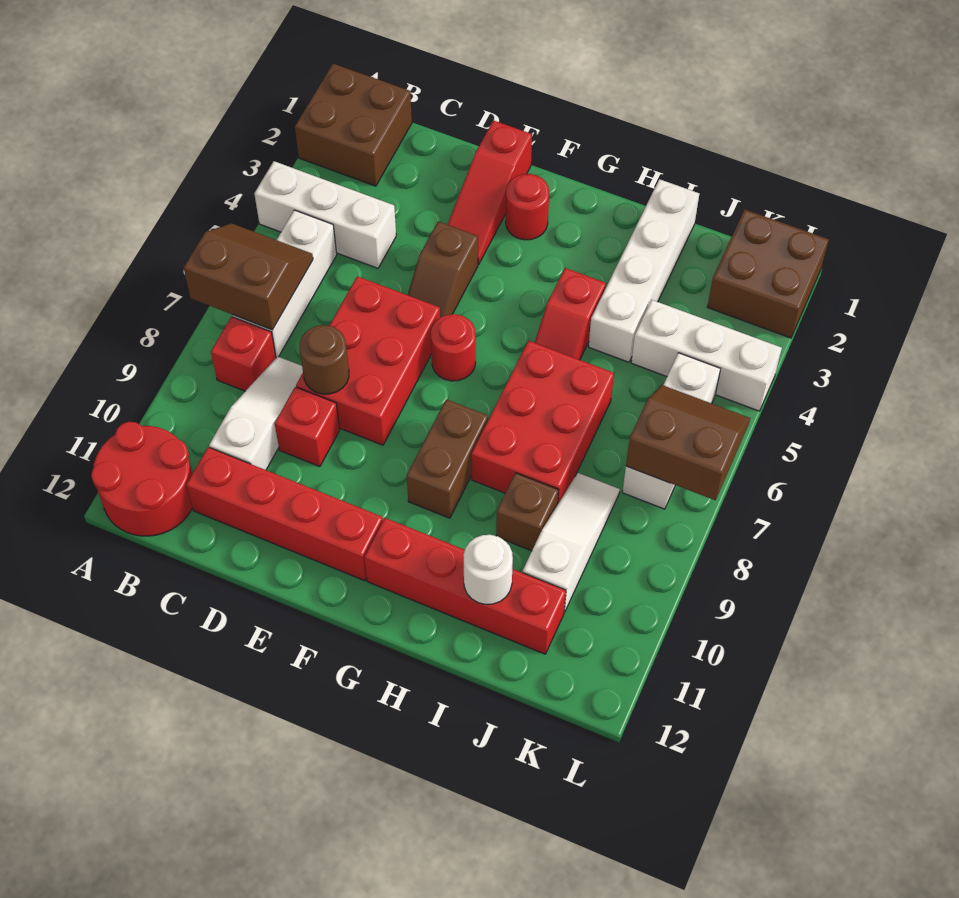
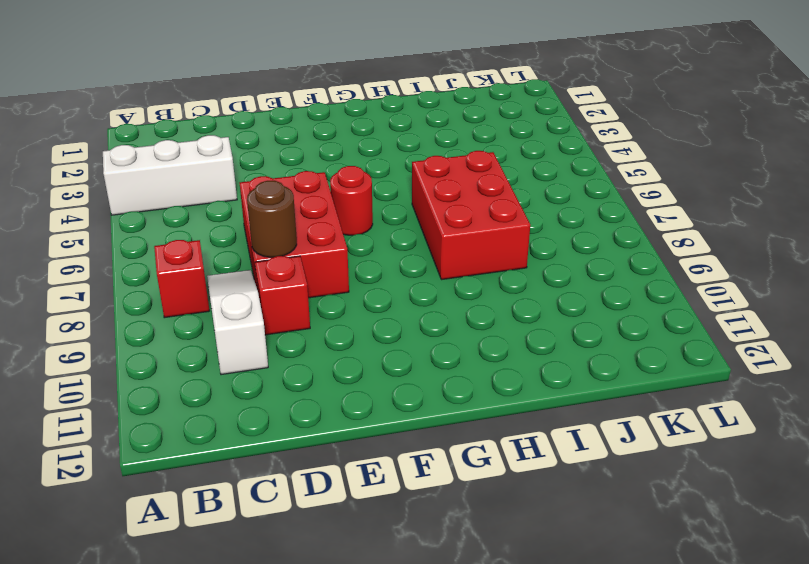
none -> brown brick A1:B2 level 1
none -> red round brick A11:B12 level 1
none -> white brick B5:B7 level 1

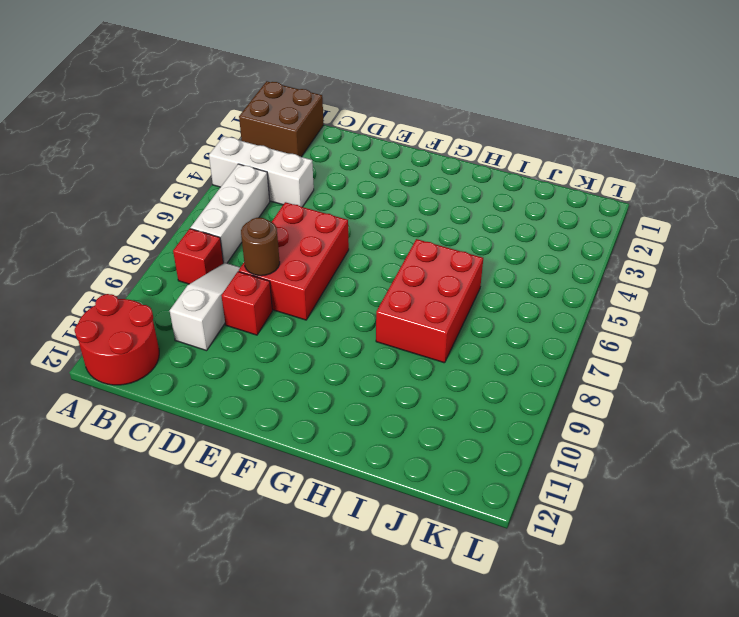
none -> red brick C11:F11 level 1
none -> red slope E1:E3 level 1 top 1
none -> brown slope E4:E5 level 1 top 4

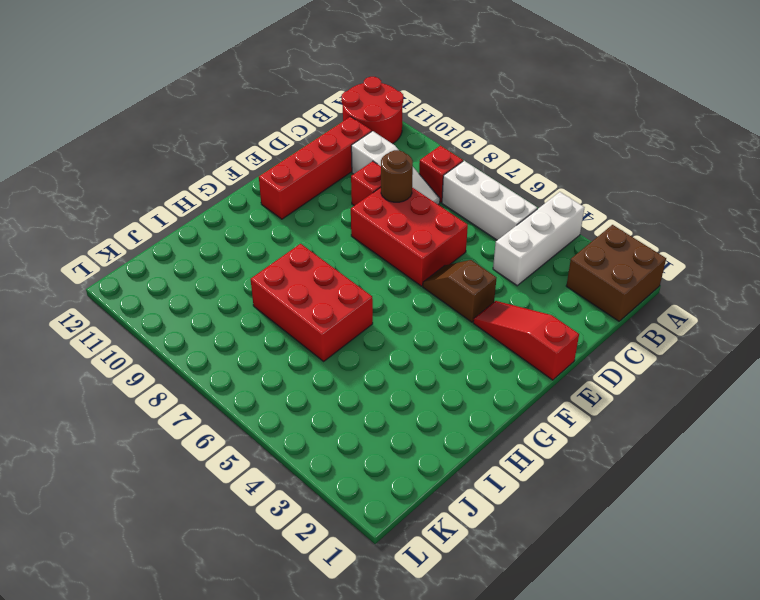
none -> red round brick F2 level 1
none -> red round brick F6 level 1
none -> brown brick G8:G9 level 1

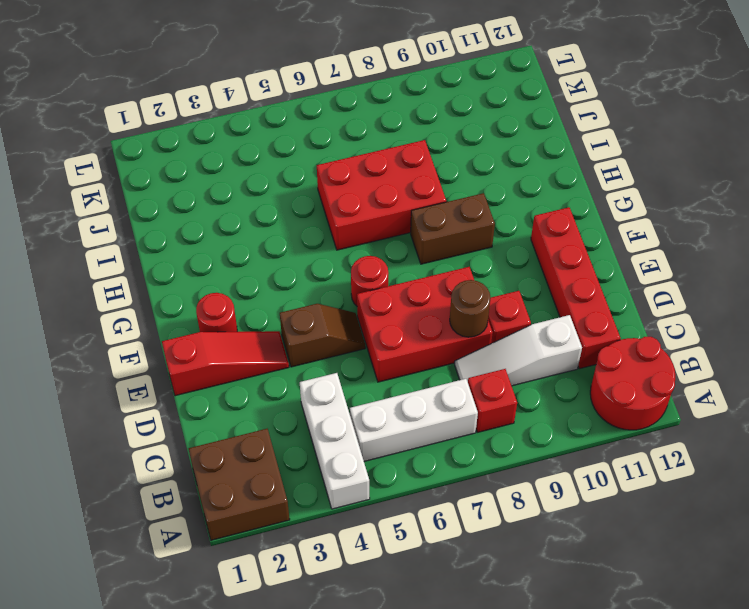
none -> red brick G11:J11 level 1
none -> red slope H4:H5 level 1 top 4
none -> white brick I1:I4 level 1

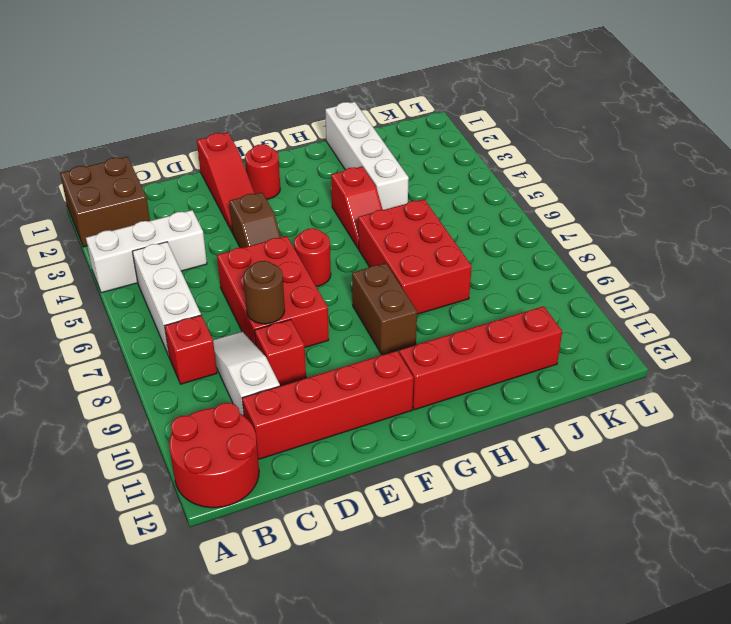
none -> brown brick I9 level 1
none -> white brick J4:L4 level 1
none -> white slope J8:J10 level 1 top 10

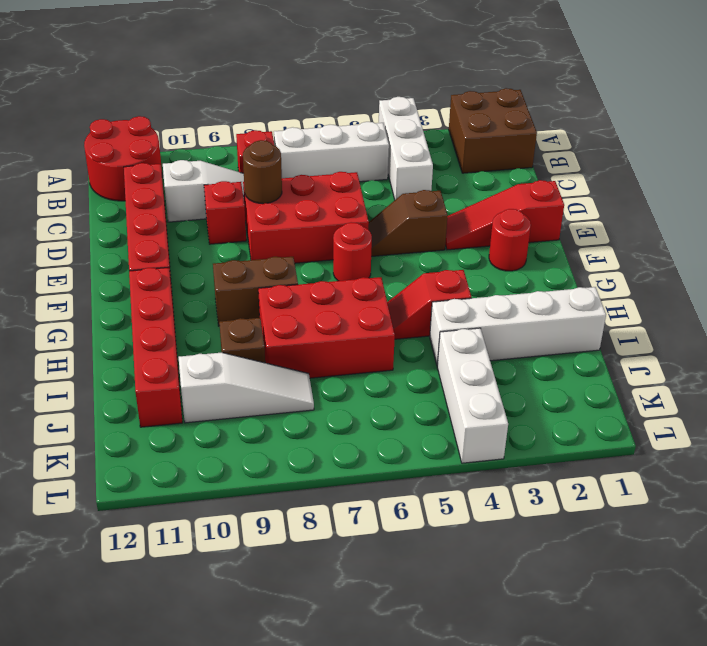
none -> brown brick K1:L2 level 1
none -> white brick K5:K7 level 1
none -> brown slope A6:B7 level 2 top 7

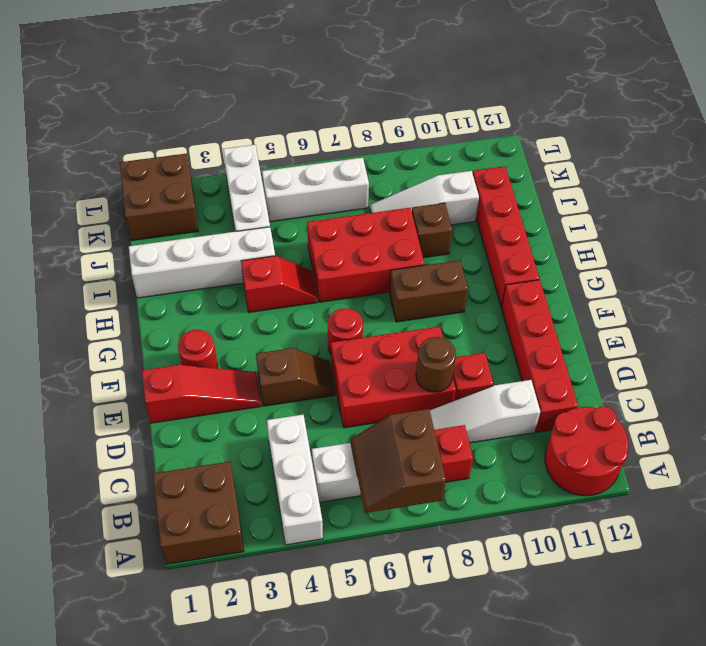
none -> white round brick I11 level 2
none -> brown slope K6:L7 level 2 top 7

